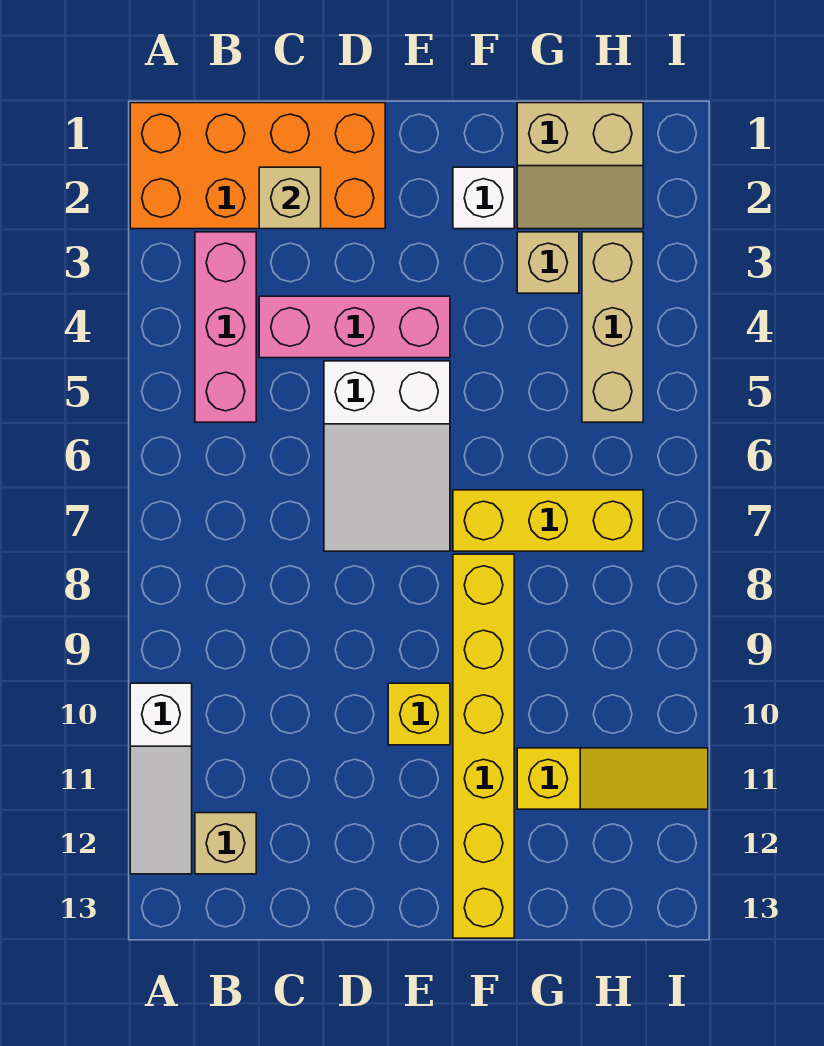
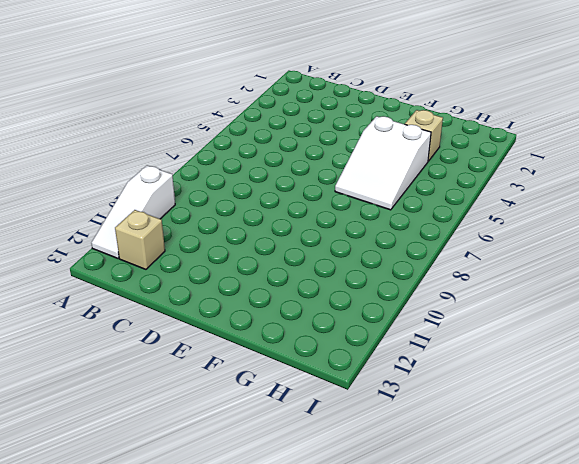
white slope F4:G6 level 1 top 4 -> white slope D5:E7 level 1 top 5
none -> orange brick A1:D2 level 1
none -> pink brick B3:B5 level 1
none -> pink brick C4:E4 level 1

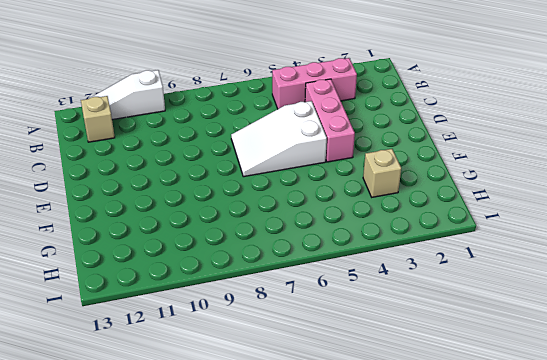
none -> orange brick A1:D2 level 1
none -> yellow brick E10 level 1
none -> white brick F2 level 1

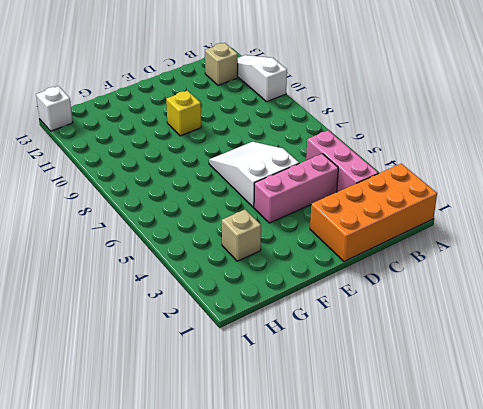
white brick I13 level 1 -> white brick F2 level 1
none -> yellow brick F7:H7 level 1
none -> yellow brick F8:F13 level 1
none -> tan slope G1:H2 level 1 top 1

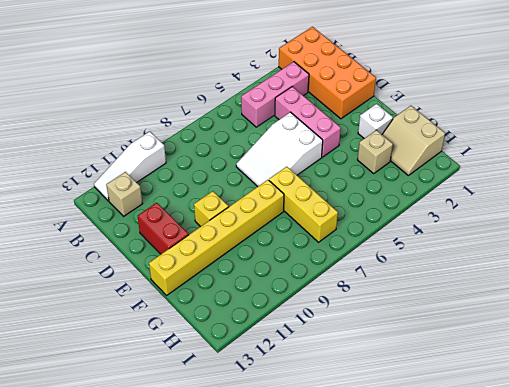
red brick D12:E12 level 1 -> none
none -> yellow slope G11:I11 level 1 top G
none -> tan brick H3:H5 level 1
none -> tan brick C2 level 2

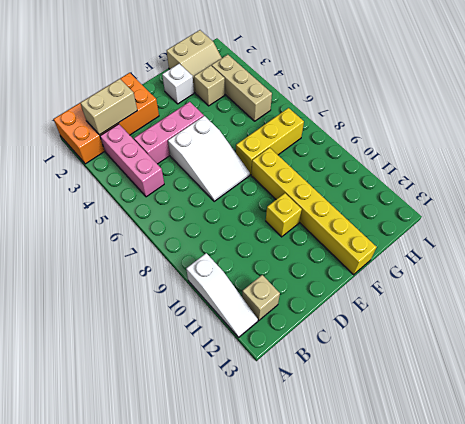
tan brick B2:C2 level 2 -> tan brick C2 level 2
none -> yellow slope G11:I11 level 1 top G

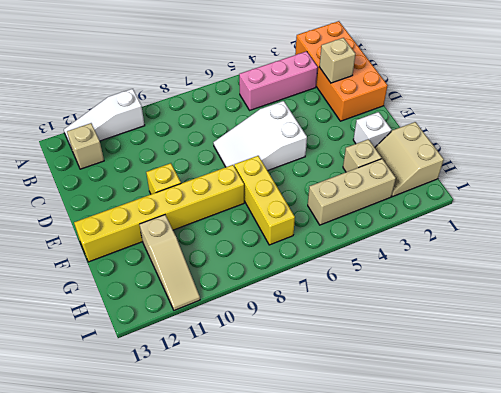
tan slope G11:I11 level 1 top G -> yellow slope G11:I11 level 1 top G
none -> pink brick C4:E4 level 1

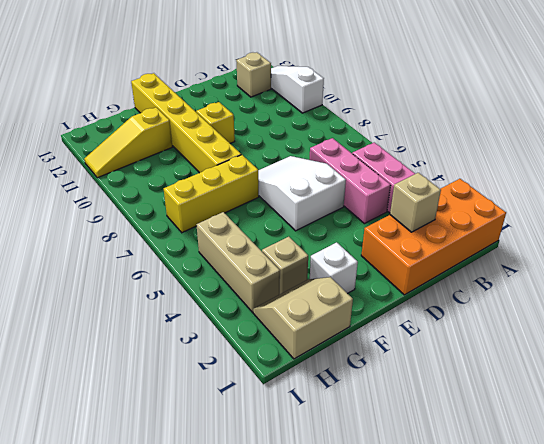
pink brick C4:C6 level 1 -> pink brick C4:E4 level 1

